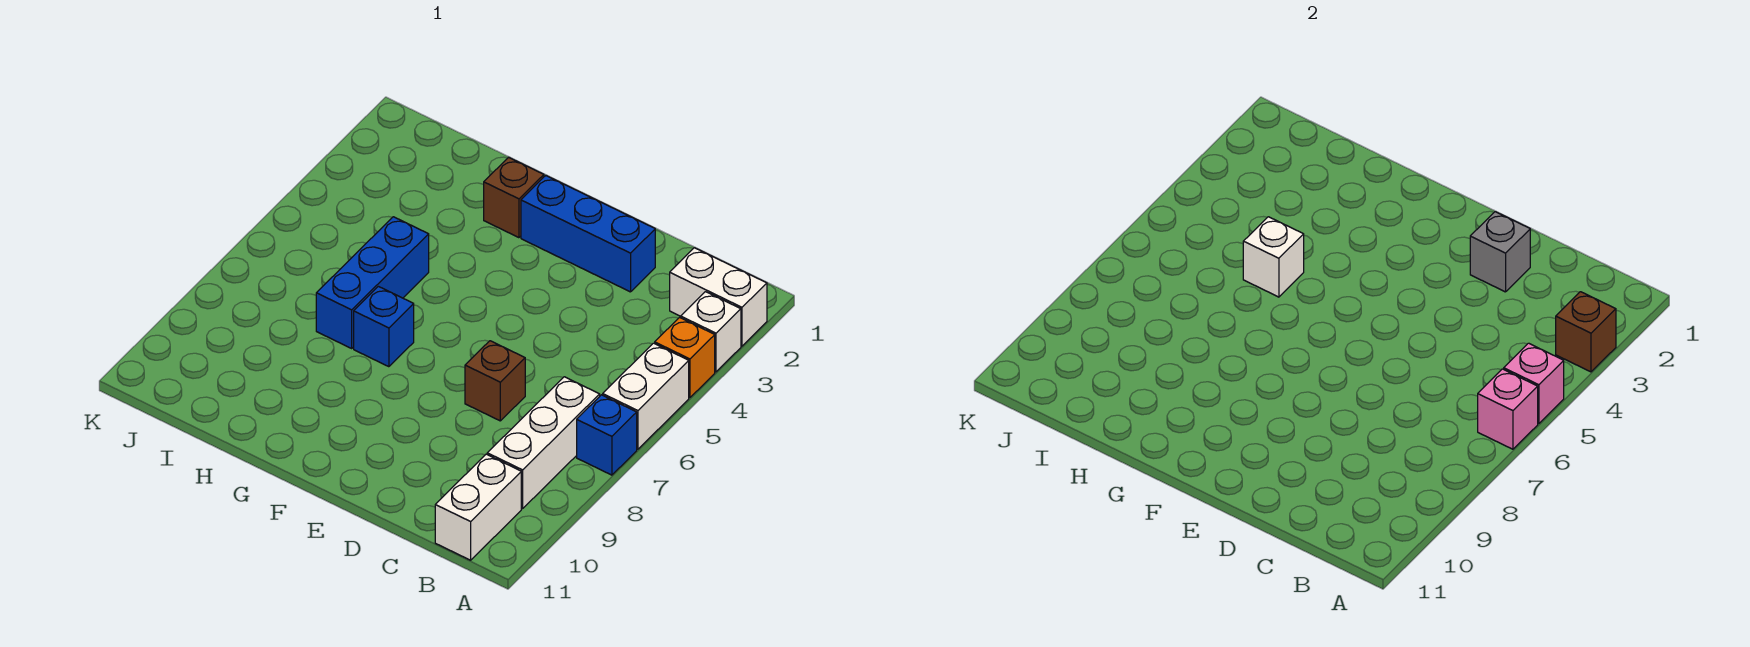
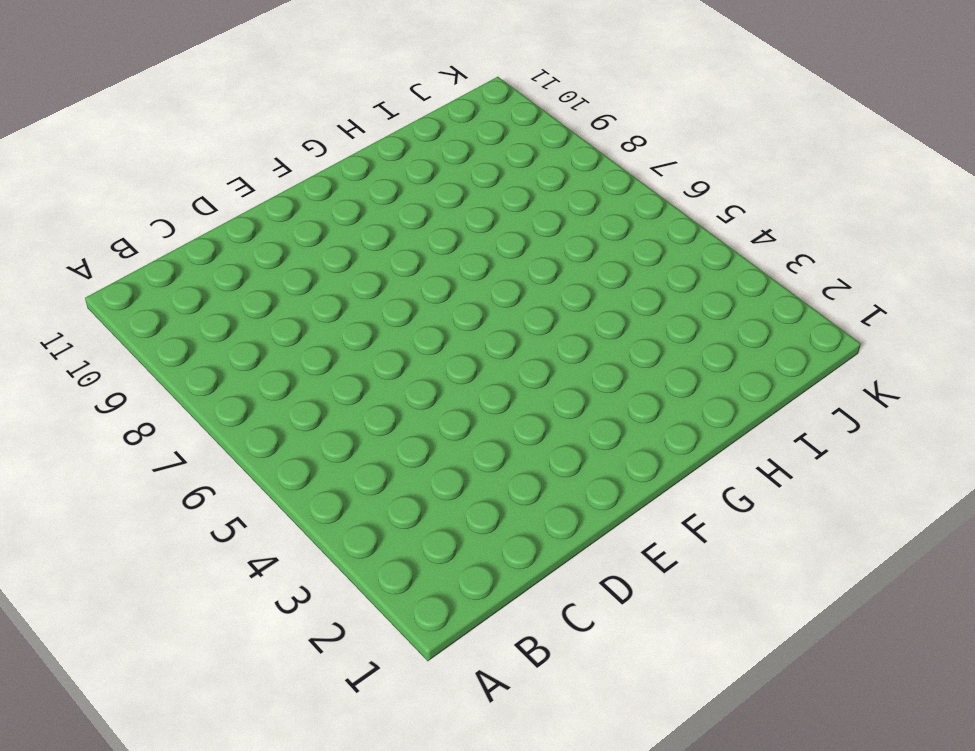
none -> white brick A2:B2 level 1
none -> white brick A3 level 1
none -> orange brick A4 level 1

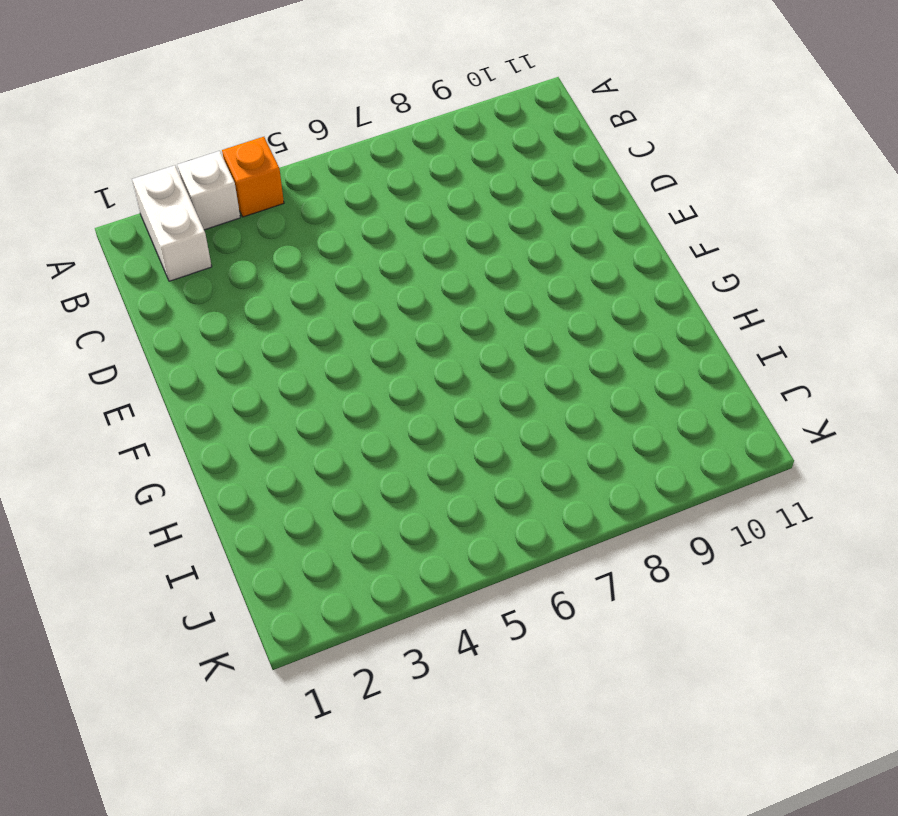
none -> white brick A5:A6 level 1
none -> blue brick A7 level 1
none -> white brick B7:B9 level 1

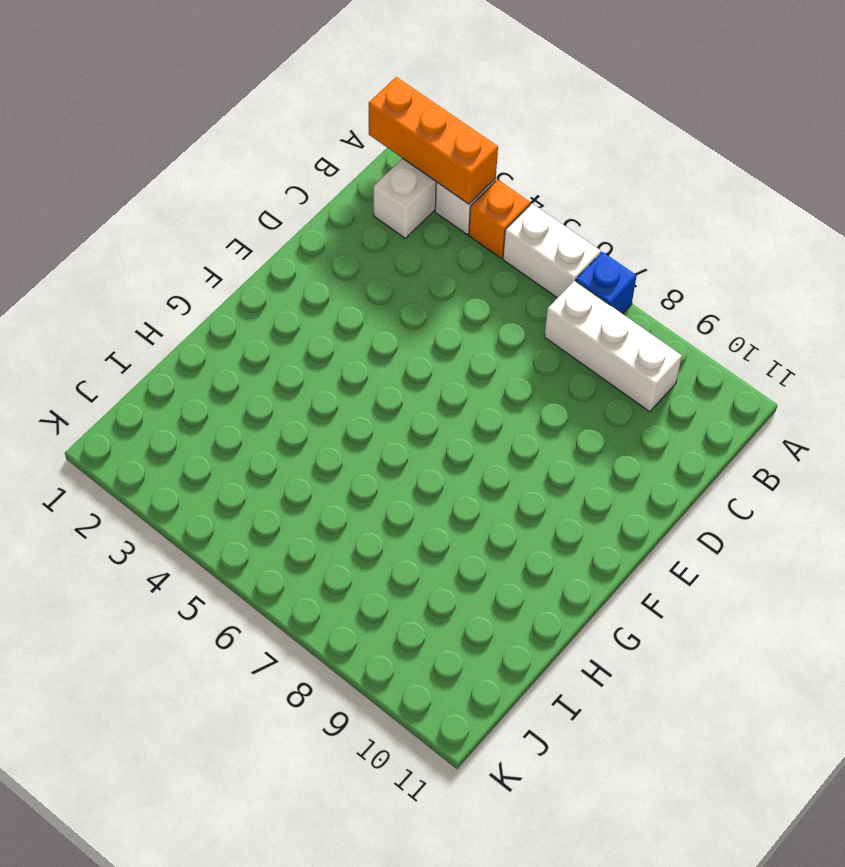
orange brick A1:A3 level 2 -> brown brick A3 level 2
none -> white brick B10:B11 level 1
none -> blue brick D2:F2 level 1
none -> brown brick D7 level 1

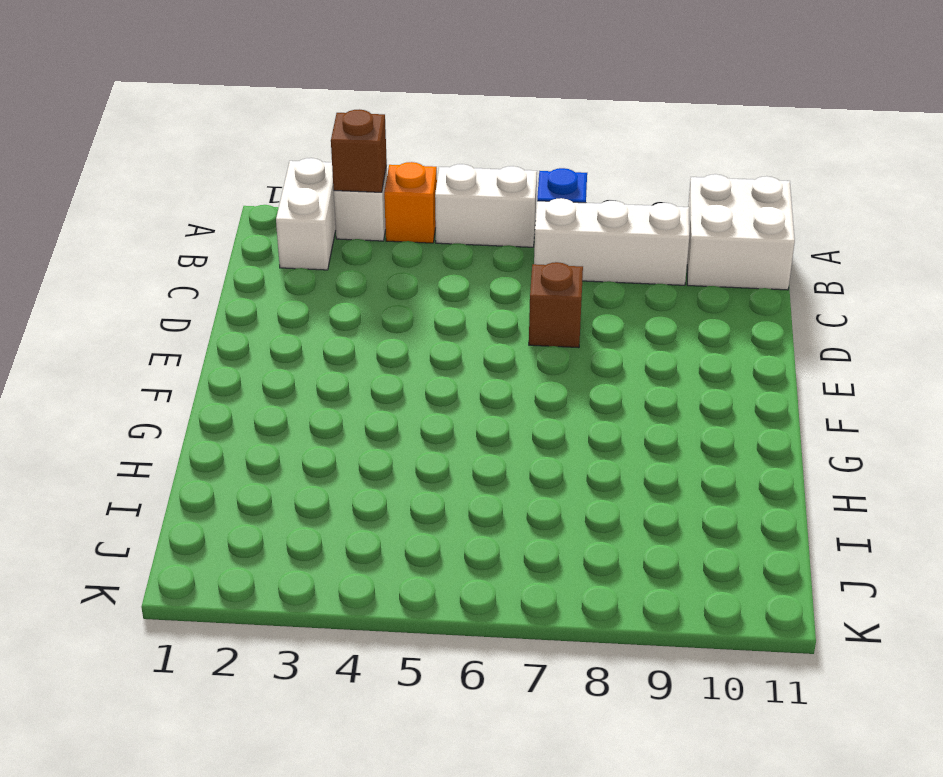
white brick A10:B11 level 1 -> white brick B10:B11 level 1
none -> blue brick D2:F2 level 1
none -> brown brick G2 level 1
none -> blue brick G7 level 1

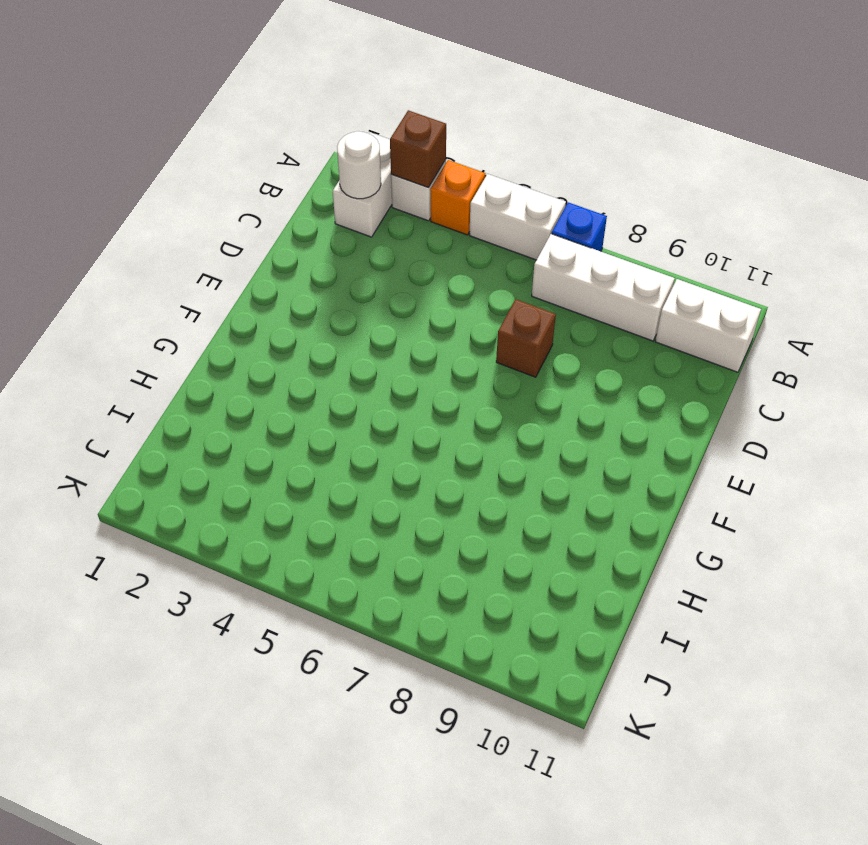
white round brick B2 level 2 -> none
none -> blue brick D2:F2 level 1
none -> brown brick G2 level 1
none -> blue brick G7 level 1

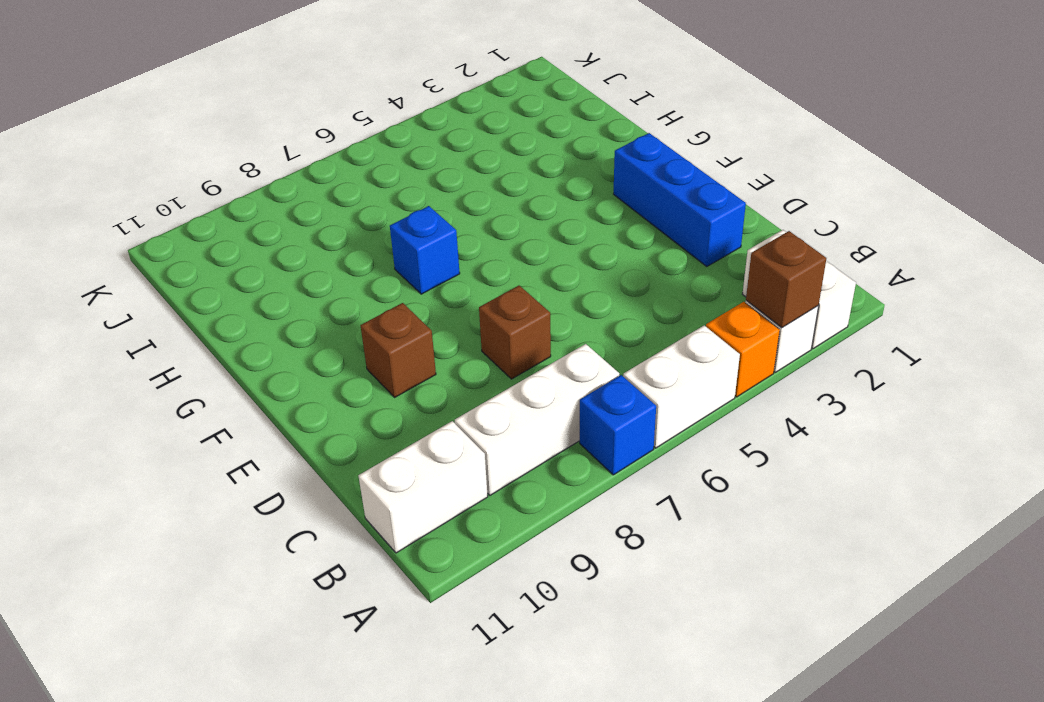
brown brick E9 level 1 -> brown brick G2 level 1
none -> blue brick H5:H7 level 1
none -> pink brick A5 level 2
none -> pink brick A6 level 2

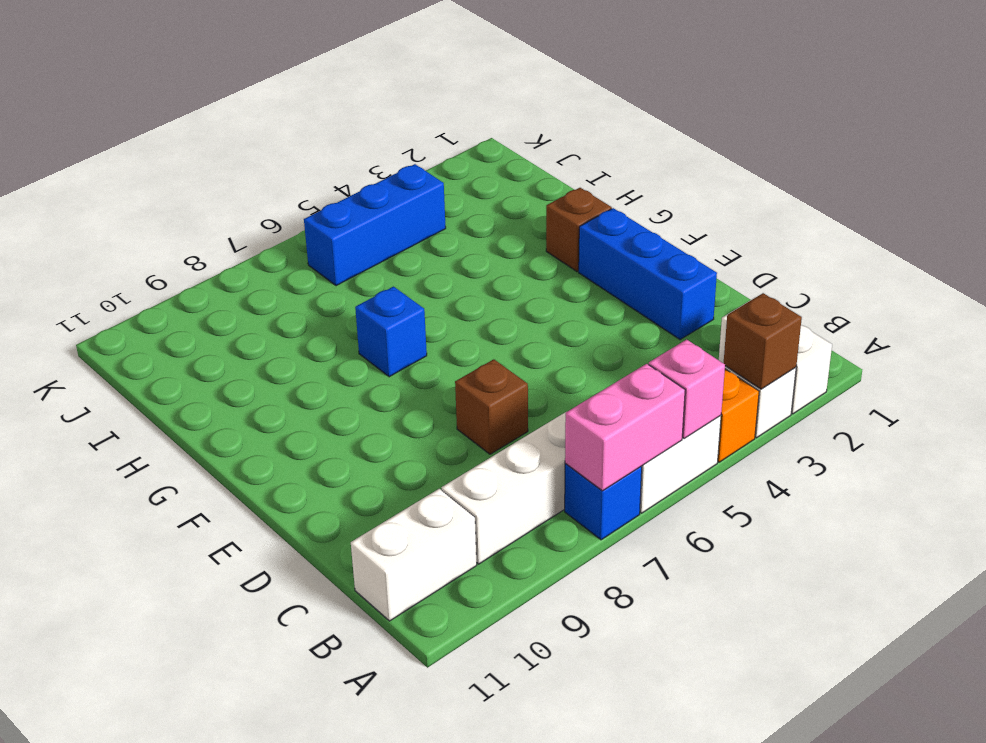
pink brick A6:A7 level 2 -> pink brick A6 level 2
blue brick J4:J6 level 1 -> blue brick H5:H7 level 1
none -> grey brick D2 level 2
none -> white brick H5 level 2

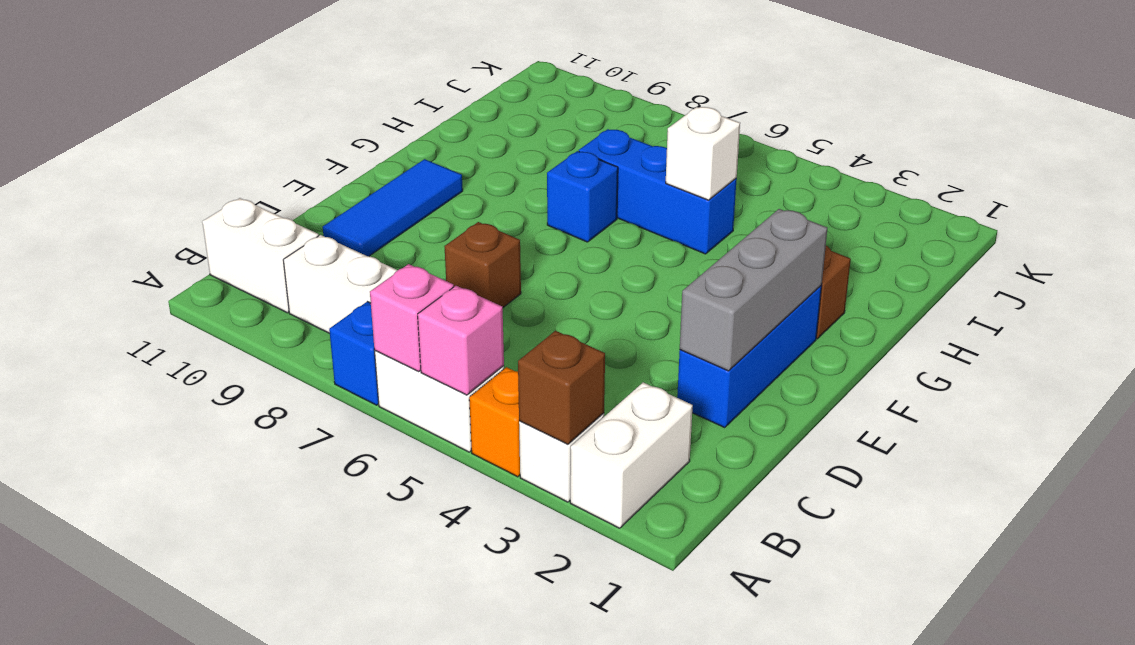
grey brick D2:F2 level 2 -> grey brick D2 level 2
blue tile D10:F10 level 1 -> none

